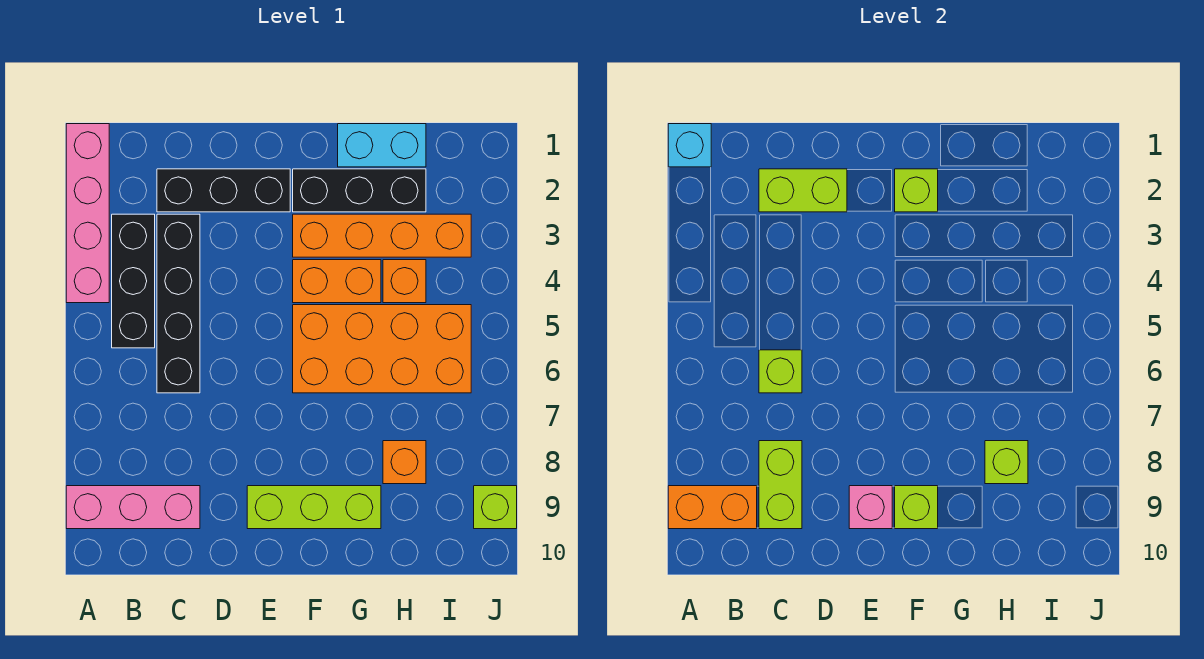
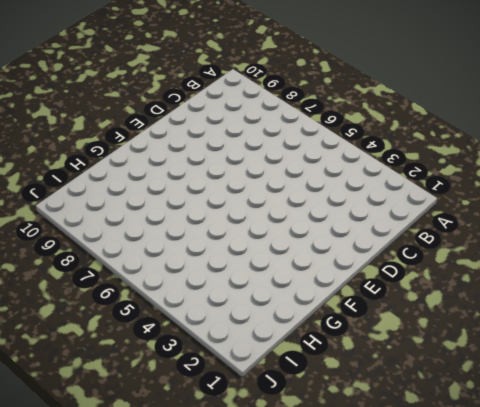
none -> pink brick A1:A4 level 1
none -> pink brick A9:C9 level 1
none -> black brick B3:B5 level 1

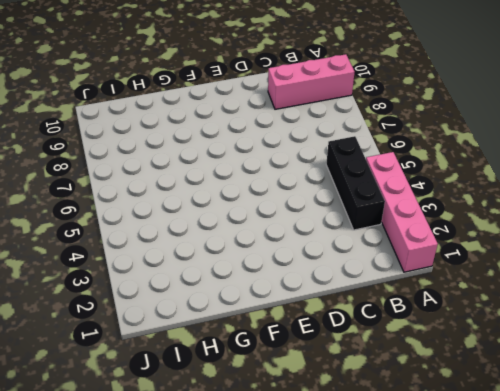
none -> black brick C2:E2 level 1
none -> black brick C3:C6 level 1
none -> lime brick E9:G9 level 1

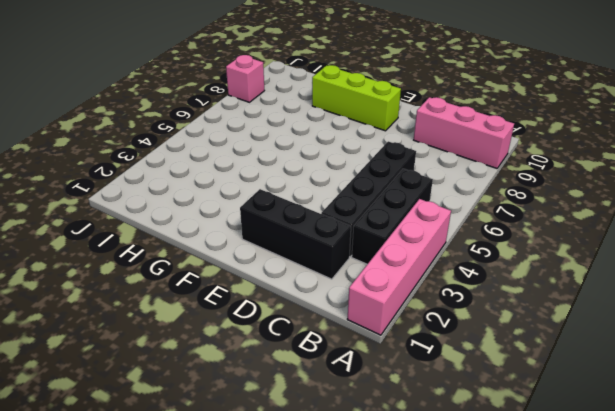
pink brick J8 level 1 -> pink brick E9 level 2
none -> black brick F2:H2 level 1
none -> orange brick F3:I3 level 1
none -> orange brick F4:G4 level 1

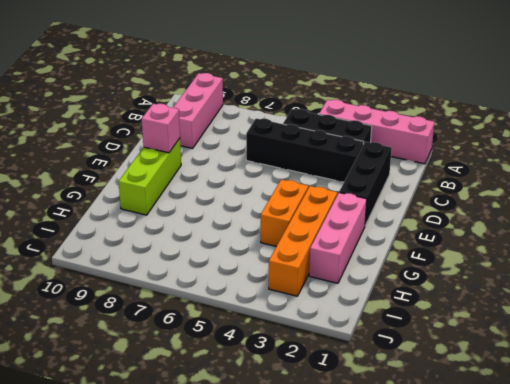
pink brick F2:H2 level 1 -> black brick F2:H2 level 1
none -> orange brick F5:I6 level 1
none -> cyan brick G1:H1 level 1
none -> orange brick H4 level 1

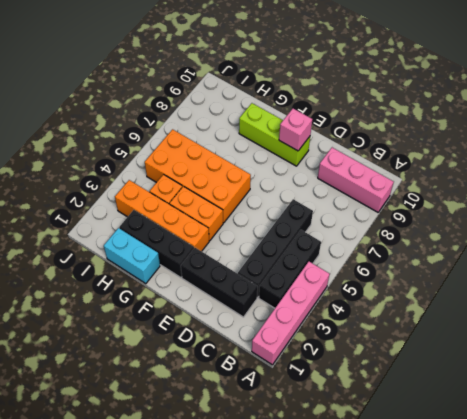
none -> orange brick H8 level 1
none -> lime brick J9 level 1
none -> cyan brick A1 level 2

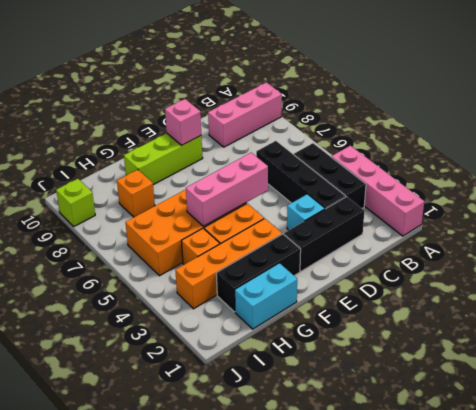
cyan brick D3 level 1 -> cyan brick A1 level 2
pink brick E5:G5 level 2 -> none
none -> orange brick A9:B9 level 2
none -> lime brick C2:D2 level 2
none -> lime brick C6 level 2

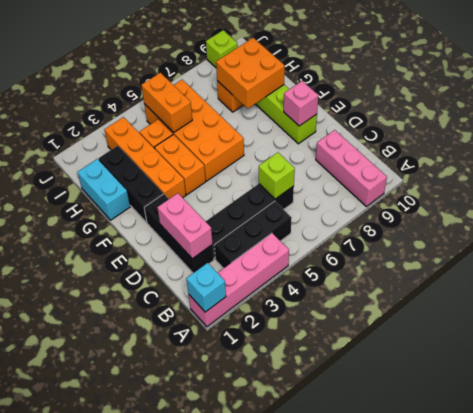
pink brick C2:D2 level 2 -> lime brick C2:D2 level 2
orange brick G8:H9 level 2 -> lime brick H8 level 2
orange brick H5:I5 level 2 -> orange brick A9:B9 level 2
none -> lime brick C8:C9 level 2
none -> lime brick F2 level 2
none -> lime brick F9 level 2

